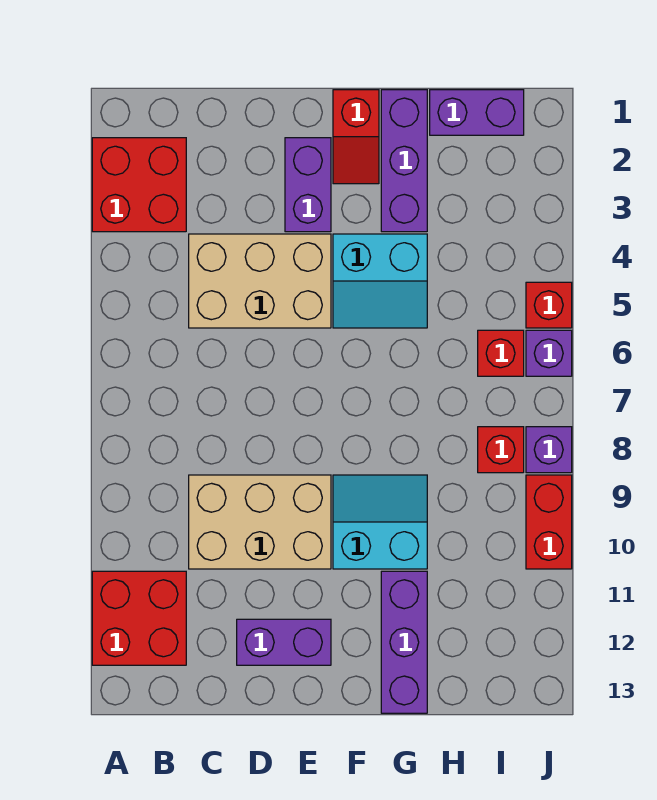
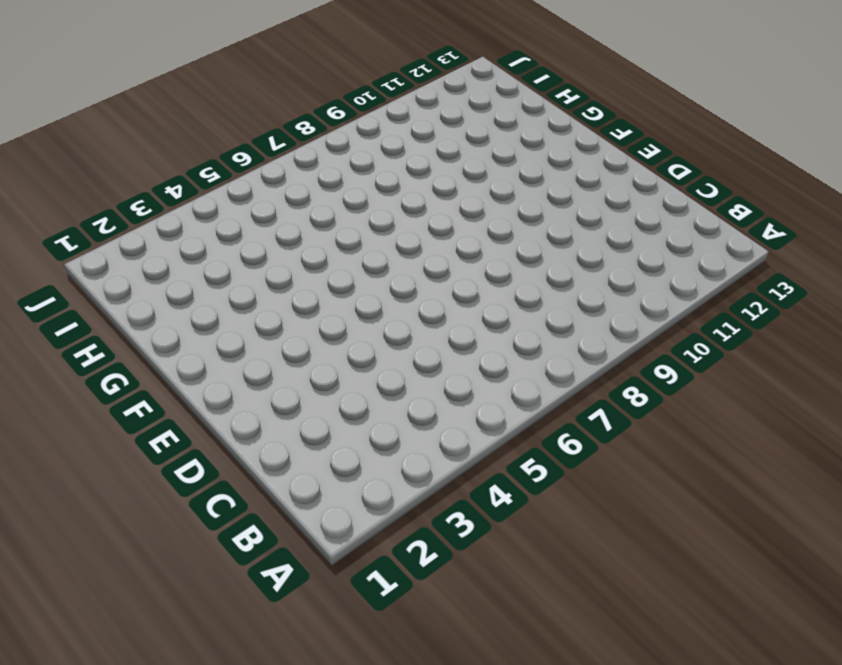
none -> red brick A2:B3 level 1
none -> red brick A11:B12 level 1
none -> tan brick C4:E5 level 1

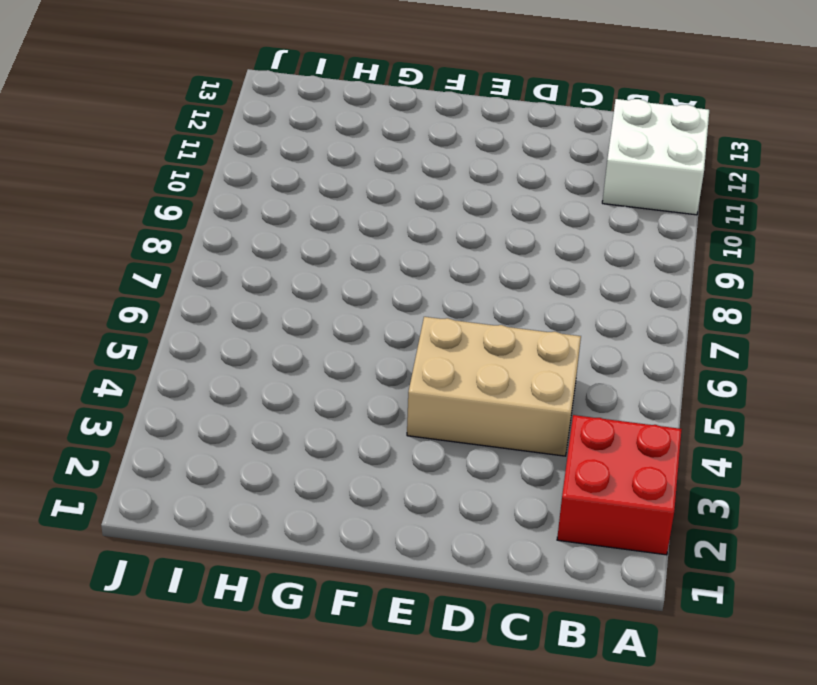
white brick A11:B12 level 1 -> red brick A11:B12 level 1
none -> tan brick C9:E10 level 1
none -> purple brick D12:E12 level 1
none -> purple brick E2:E3 level 1

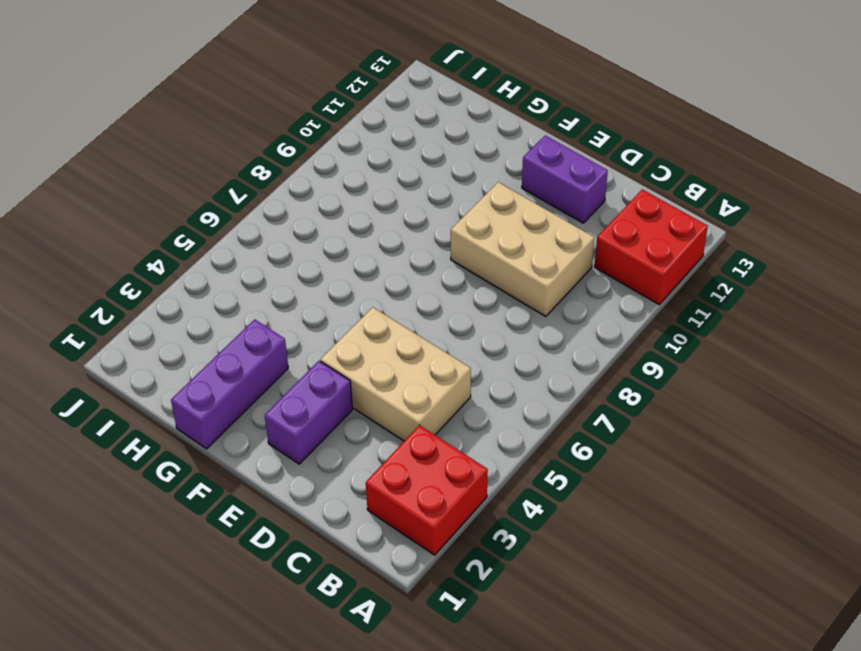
none -> red slope F1:F2 level 1 top 1
none -> cyan slope F4:G5 level 1 top 4
none -> cyan slope F9:G10 level 1 top 10

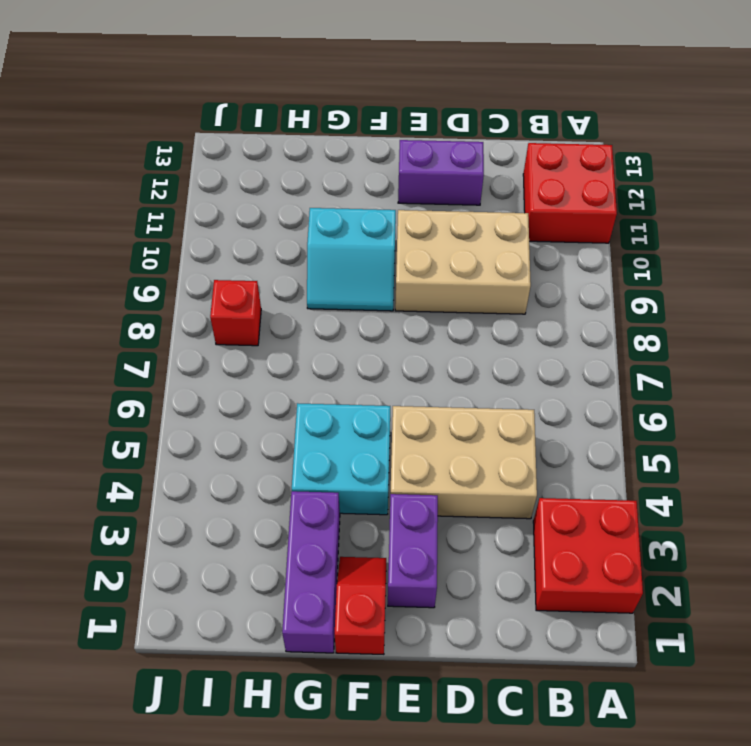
cyan brick F4:G5 level 1 -> cyan slope F4:G5 level 1 top 4
none -> purple brick G11:G13 level 1
none -> purple brick H1:I1 level 1
none -> red brick I6 level 1

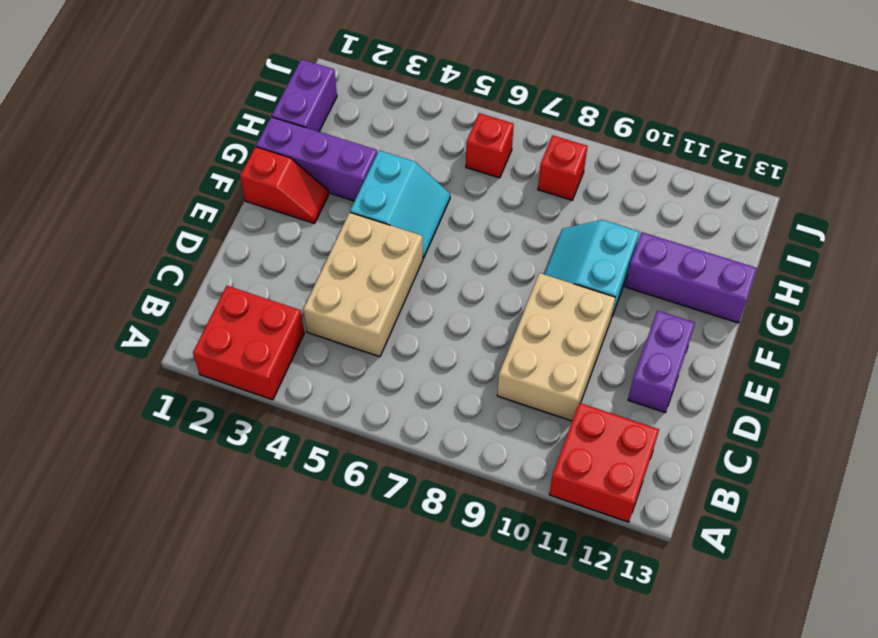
none -> purple brick E2:E3 level 1
none -> red brick J5 level 1
none -> purple brick J6 level 1

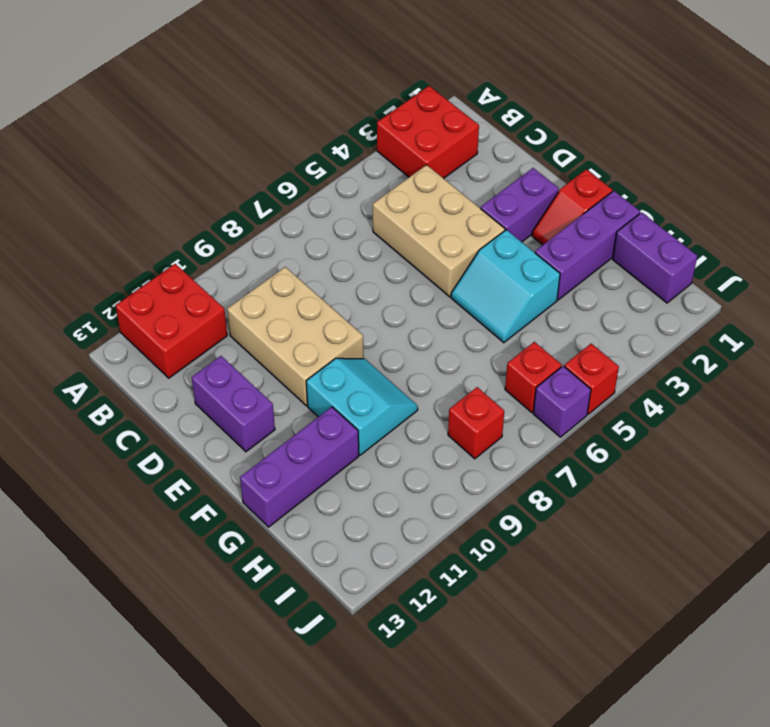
none -> purple brick J8 level 1
none -> red brick J9:J10 level 1

